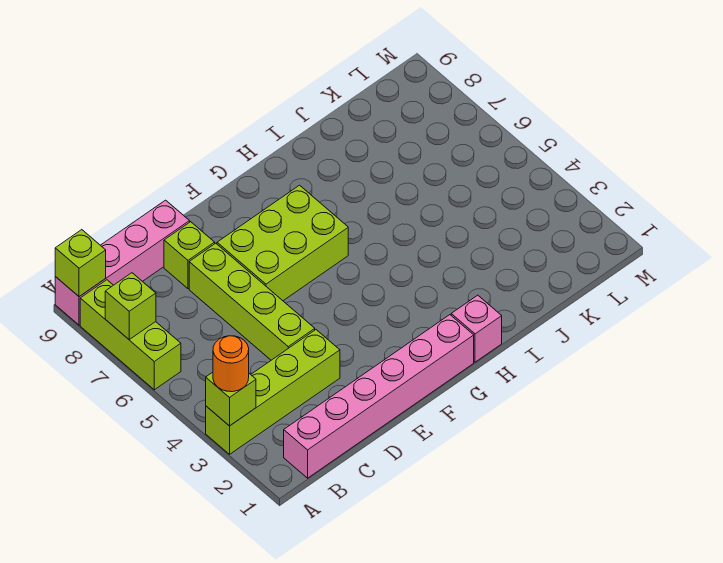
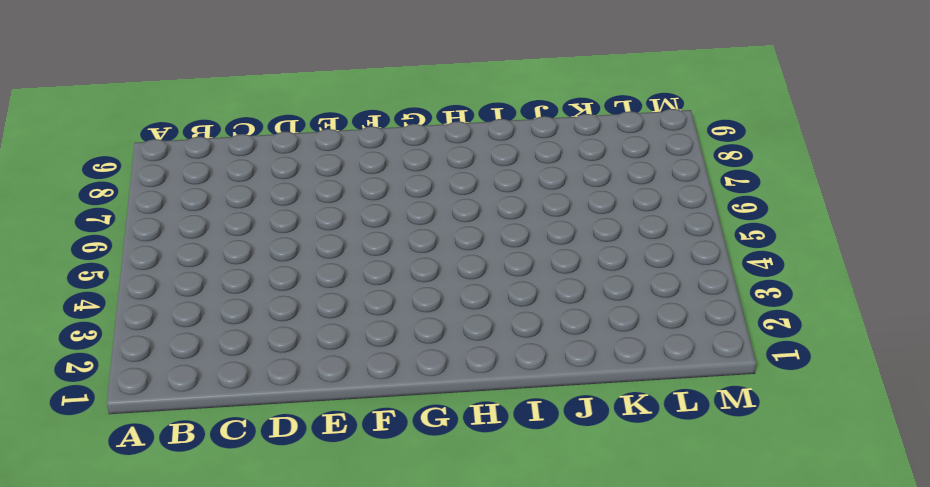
none -> lime brick A3:D3 level 1
none -> lime brick A6:A8 level 1
none -> pink brick A9:D9 level 1

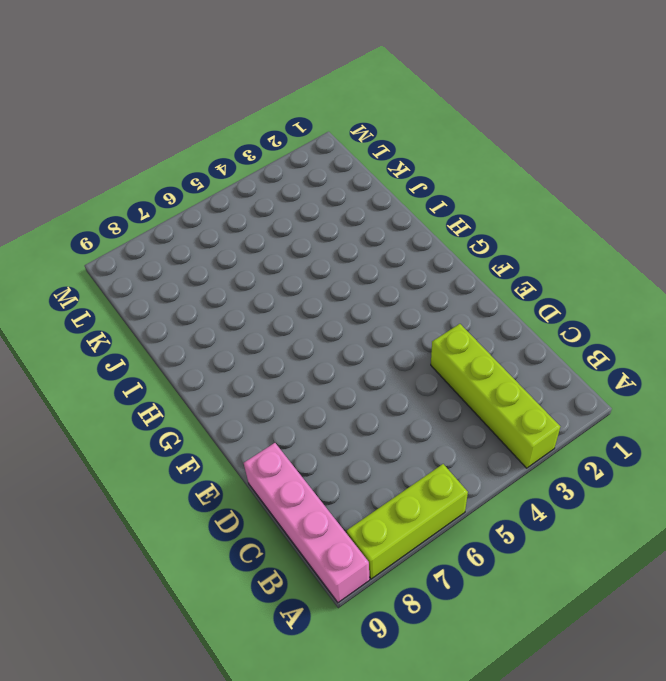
none -> pink brick B1:G1 level 1
none -> lime brick D4:D7 level 1
none -> lime brick D8 level 1

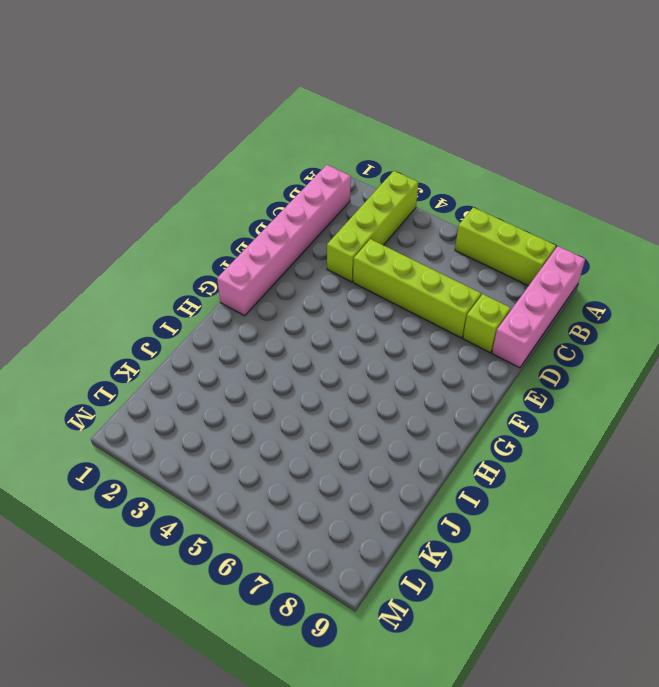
none -> lime brick E6:G7 level 1
none -> pink brick H1 level 1
none -> lime brick A3 level 2

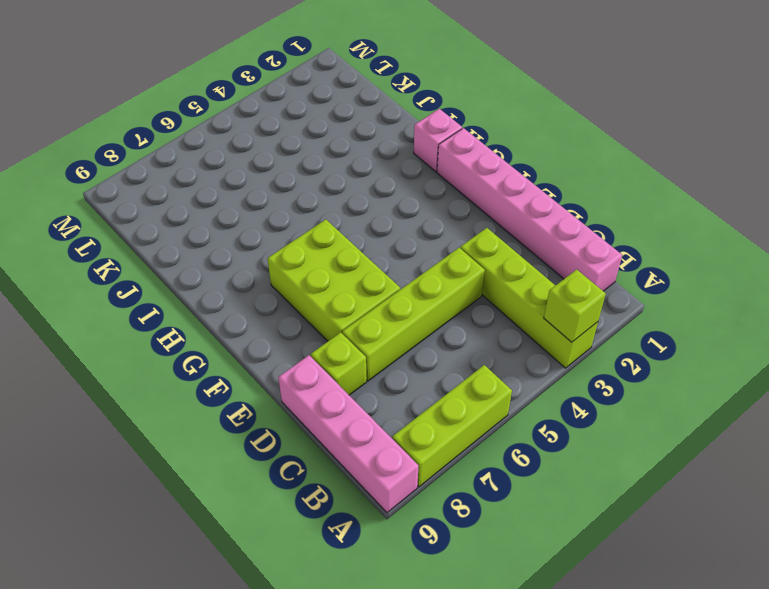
none -> lime brick A7 level 2
none -> lime brick A9 level 2
none -> orange round brick A3 level 3

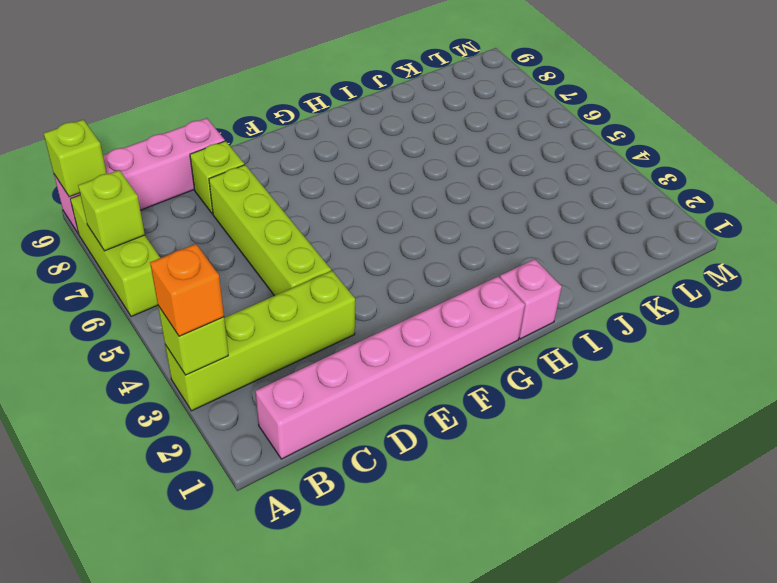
orange brick A3 level 3 -> orange round brick A3 level 3
none -> lime brick E6:G7 level 1

